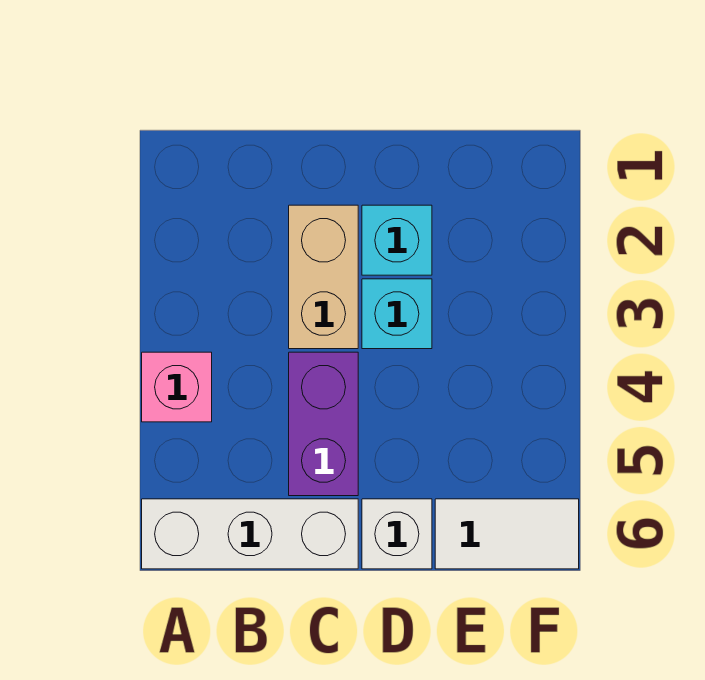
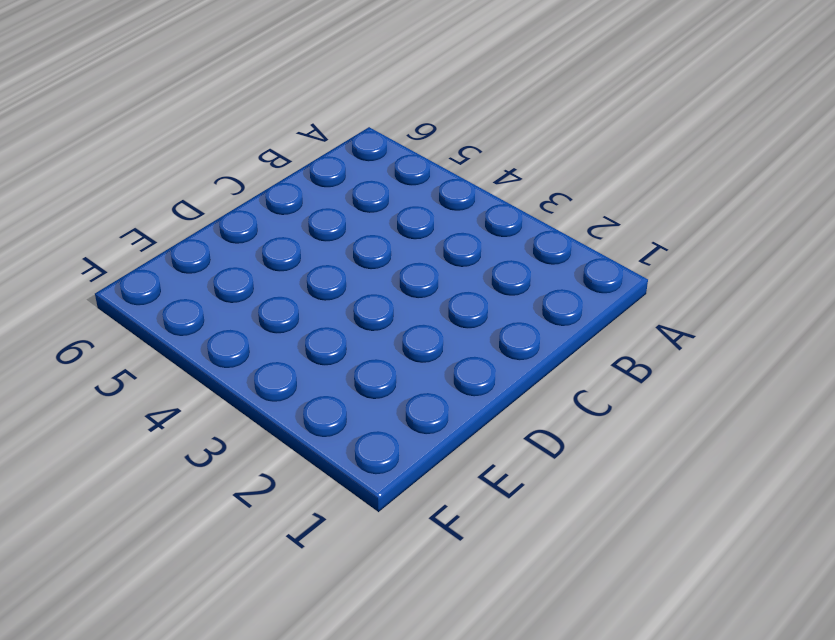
none -> pink brick A4 level 1
none -> white brick A6:C6 level 1

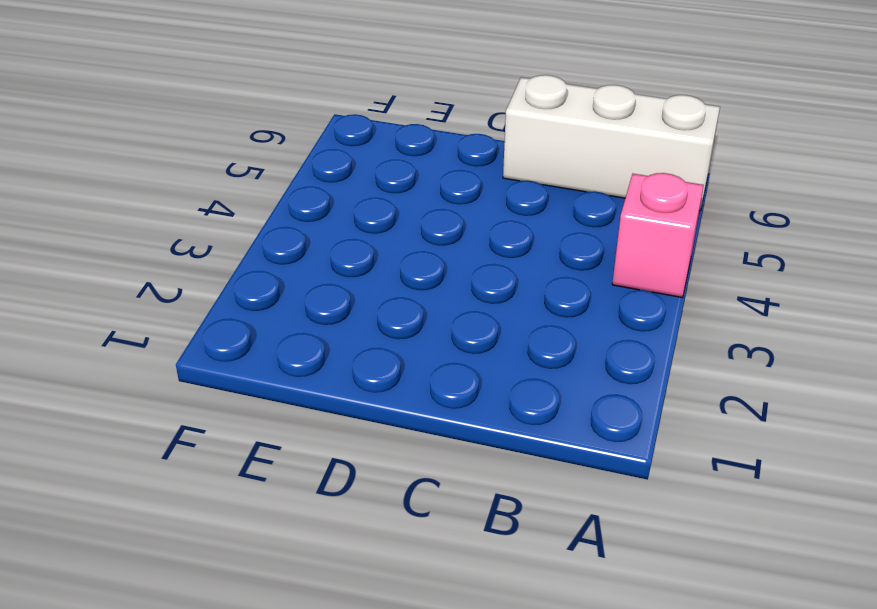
none -> tan brick C2:C3 level 1
none -> purple brick C4:C5 level 1

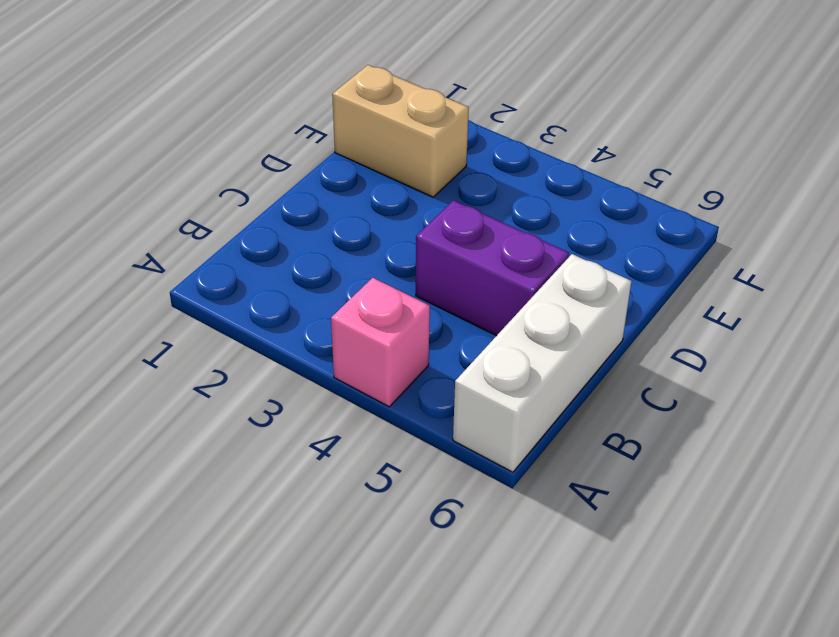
tan brick E1:E2 level 1 -> tan brick C2:C3 level 1
none -> cyan brick D2 level 1
none -> cyan brick D3 level 1

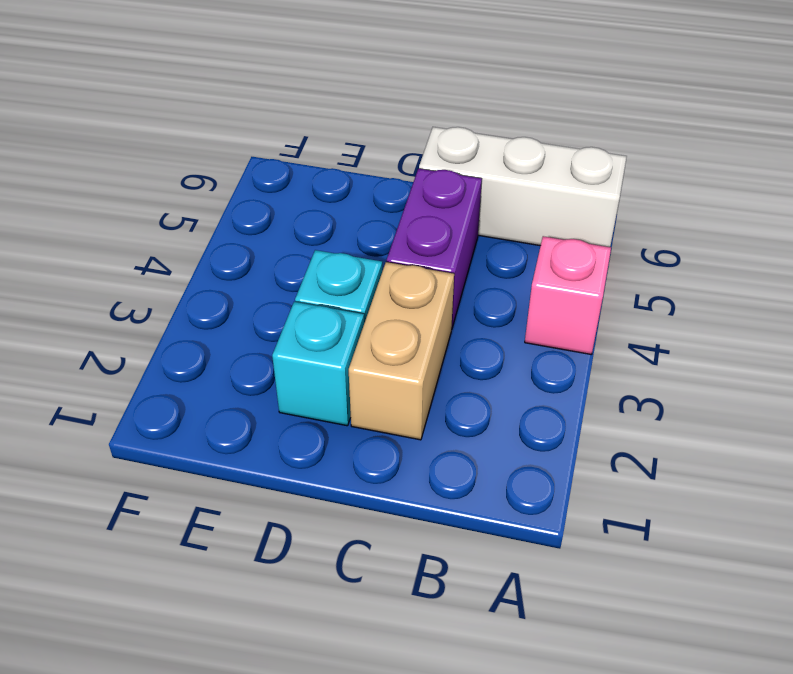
none -> white brick D6 level 1
none -> white tile E6:F6 level 1

